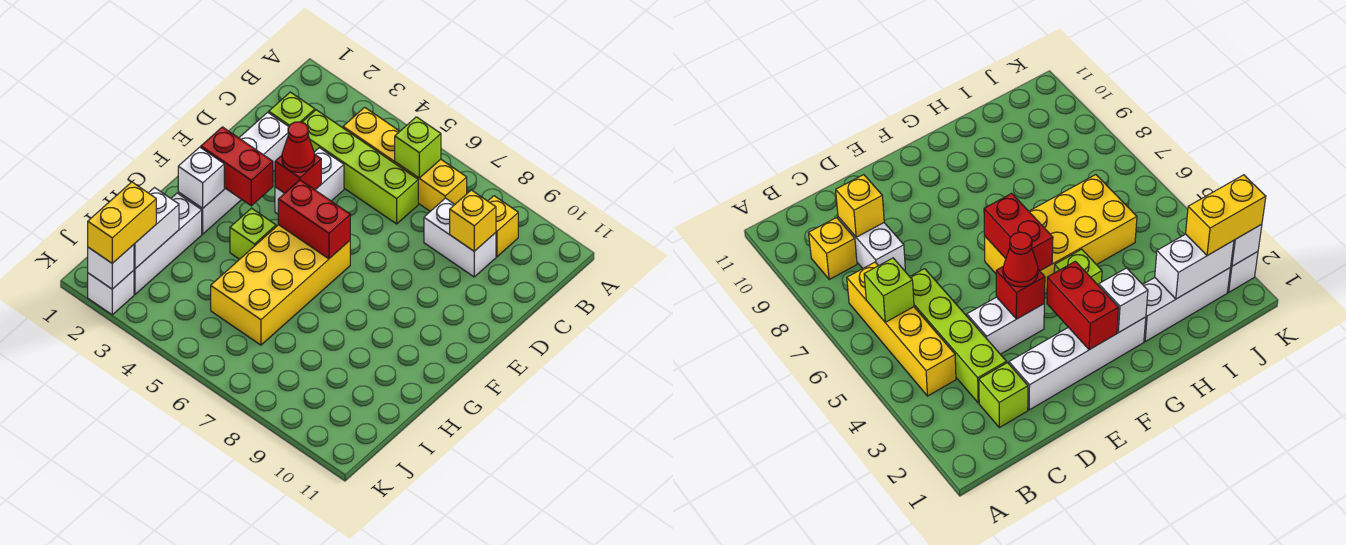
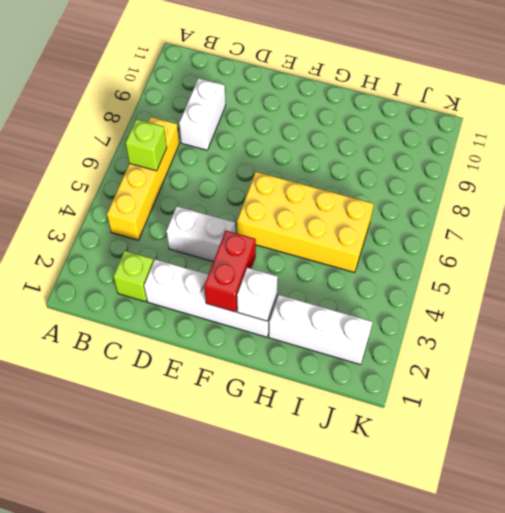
none -> yellow brick B9 level 1
none -> lime brick C3:C6 level 1
none -> lime brick G4 level 1

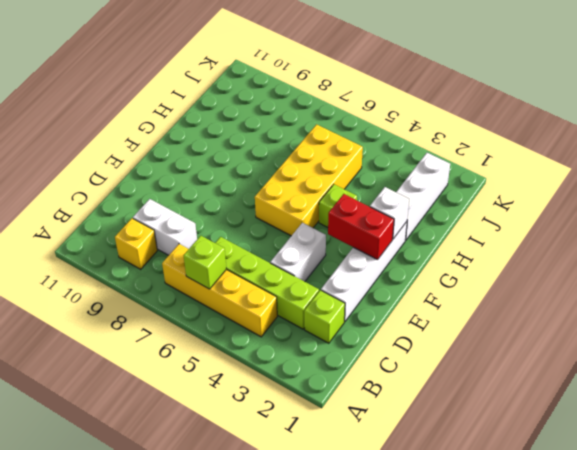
none -> white brick K2 level 1
none -> yellow brick C9 level 2
none -> red brick E4 level 2

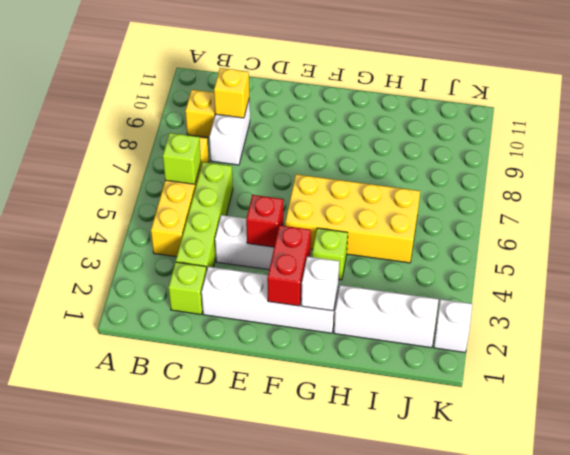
none -> red brick F5:F6 level 2
none -> white brick I2:J2 level 2
none -> white brick K2 level 2

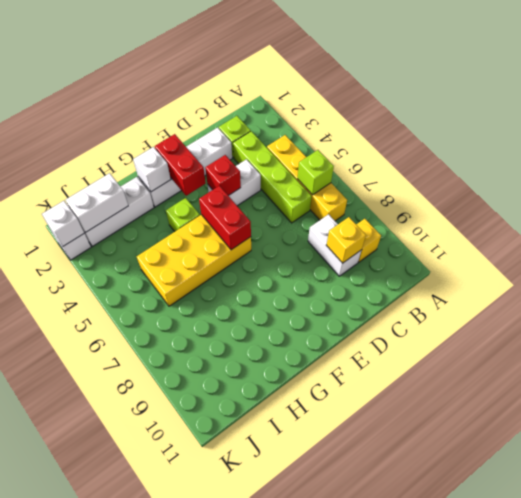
none -> red cone E4 level 3
none -> yellow brick J2:K2 level 3

